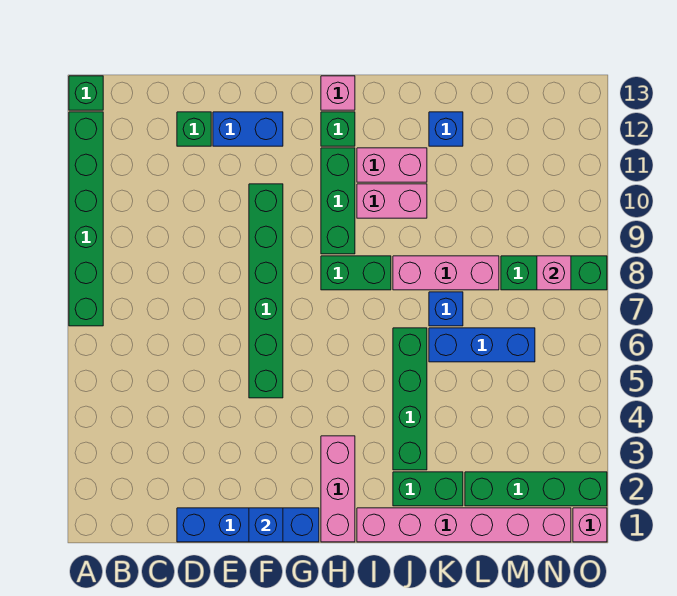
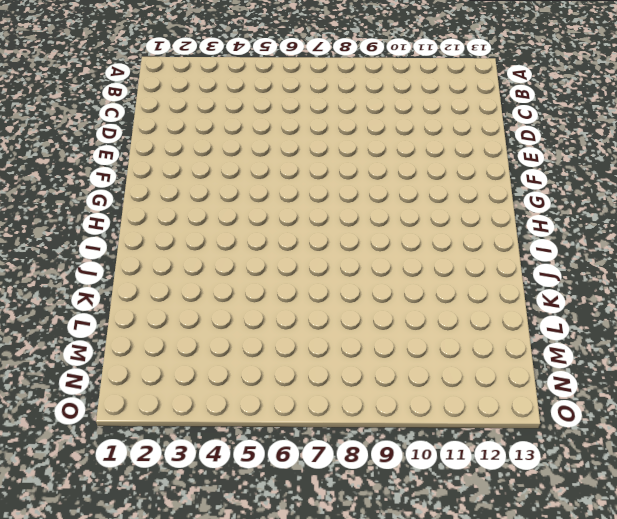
none -> green brick A7:A12 level 1
none -> green brick A13 level 1
none -> blue brick D1:G1 level 1

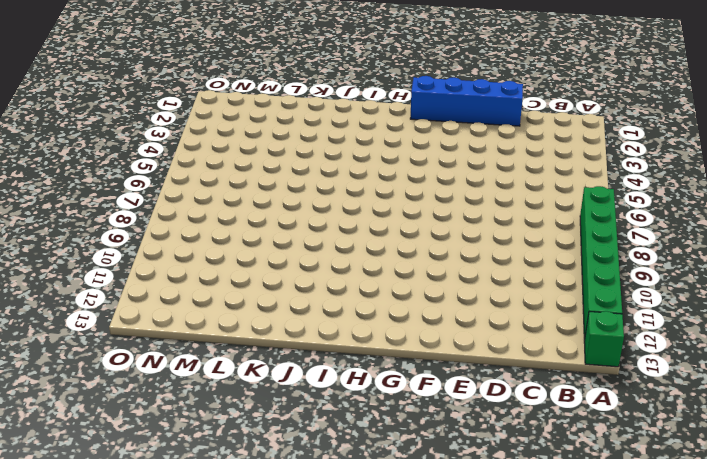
none -> green brick D12 level 1
none -> blue brick E12:F12 level 1
none -> green brick F5:F10 level 1

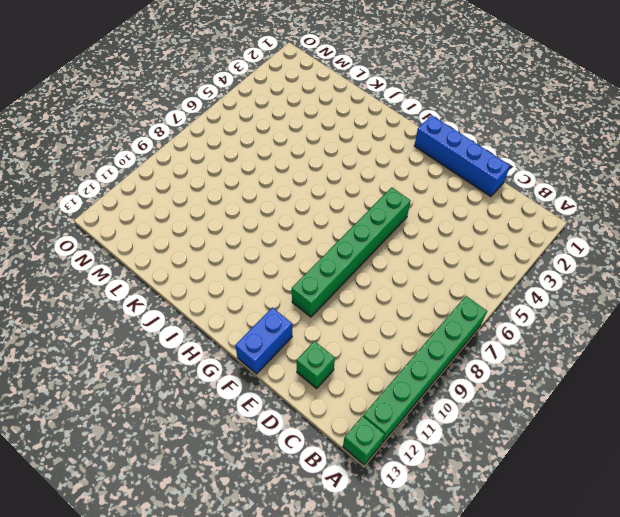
blue brick F12:F13 level 1 -> blue brick E12:F12 level 1
none -> pink brick H1:H3 level 1
none -> green brick H8:I8 level 1
none -> green brick H9:H11 level 1

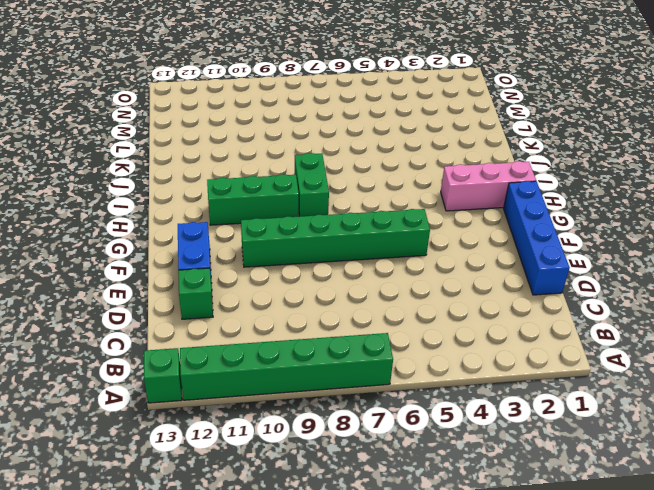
none -> green brick H12 level 1
none -> pink brick H13 level 1
none -> pink brick I1:N1 level 1

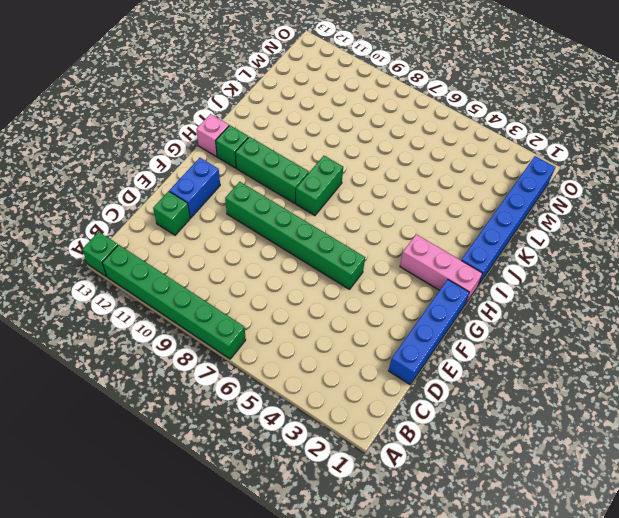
blue brick I1:N1 level 1 -> pink brick I1:N1 level 1
none -> pink brick I10:J10 level 1
none -> pink brick I11:J11 level 1
none -> green brick J2:K2 level 1

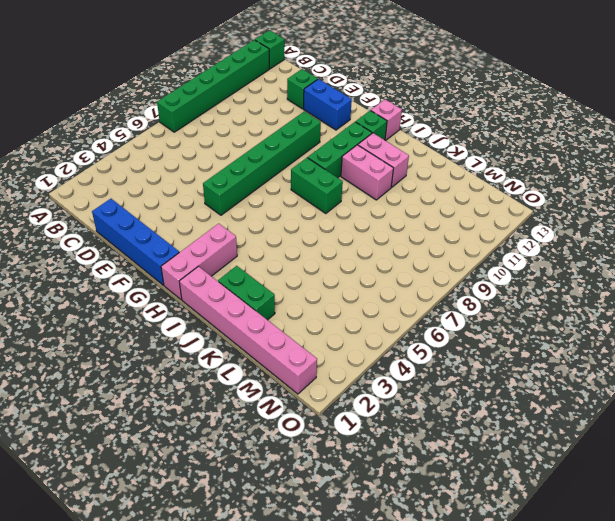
none -> green brick J3:J6 level 1
none -> pink brick J8:L8 level 1
none -> blue brick K6:M6 level 1

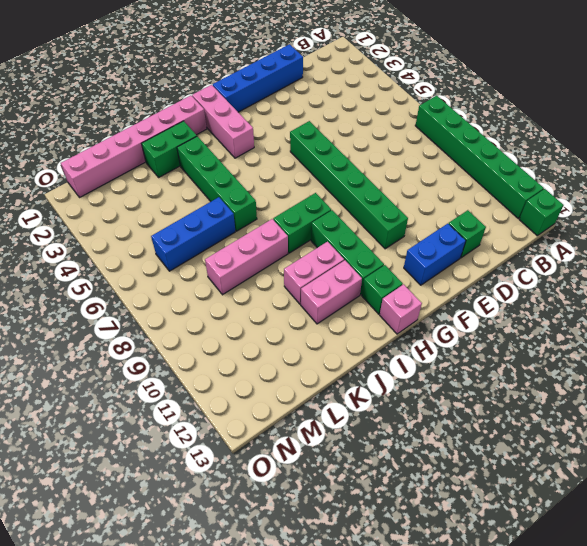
none -> blue brick K7 level 1
none -> blue brick K12 level 1
none -> green brick L2:O2 level 1

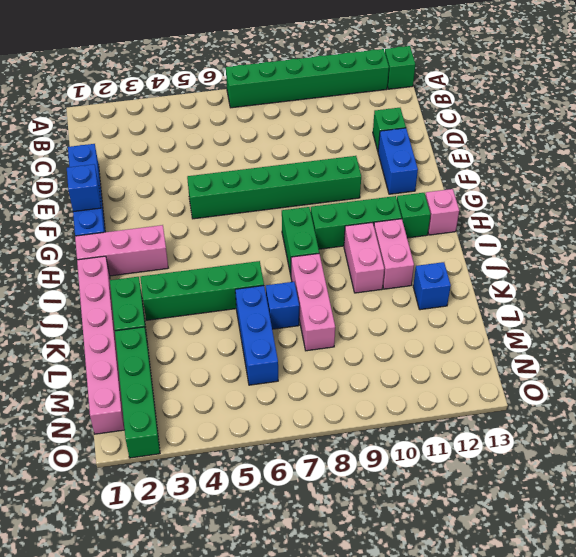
none -> green brick M8:O8 level 1
none -> pink brick O1 level 1
none -> pink brick N8 level 2

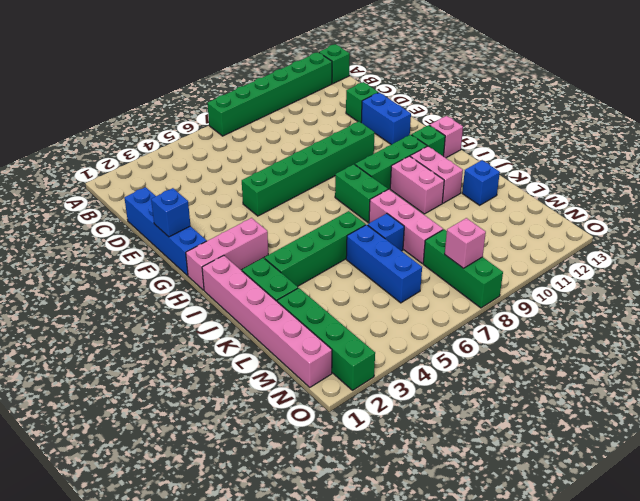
none -> pink brick O1 level 1

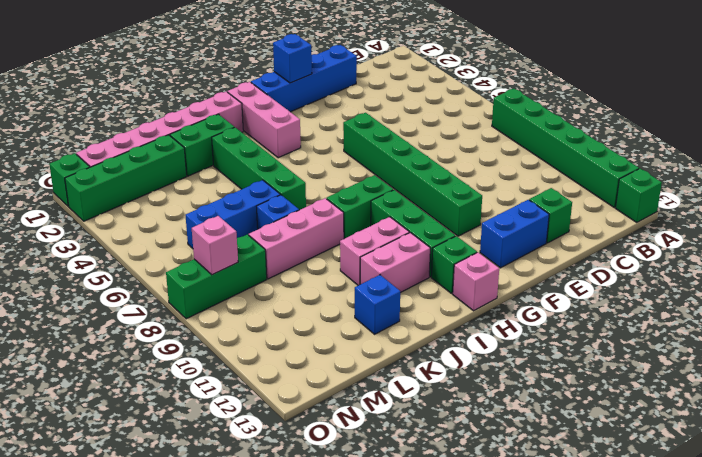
green brick O1 level 1 -> pink brick O1 level 1

